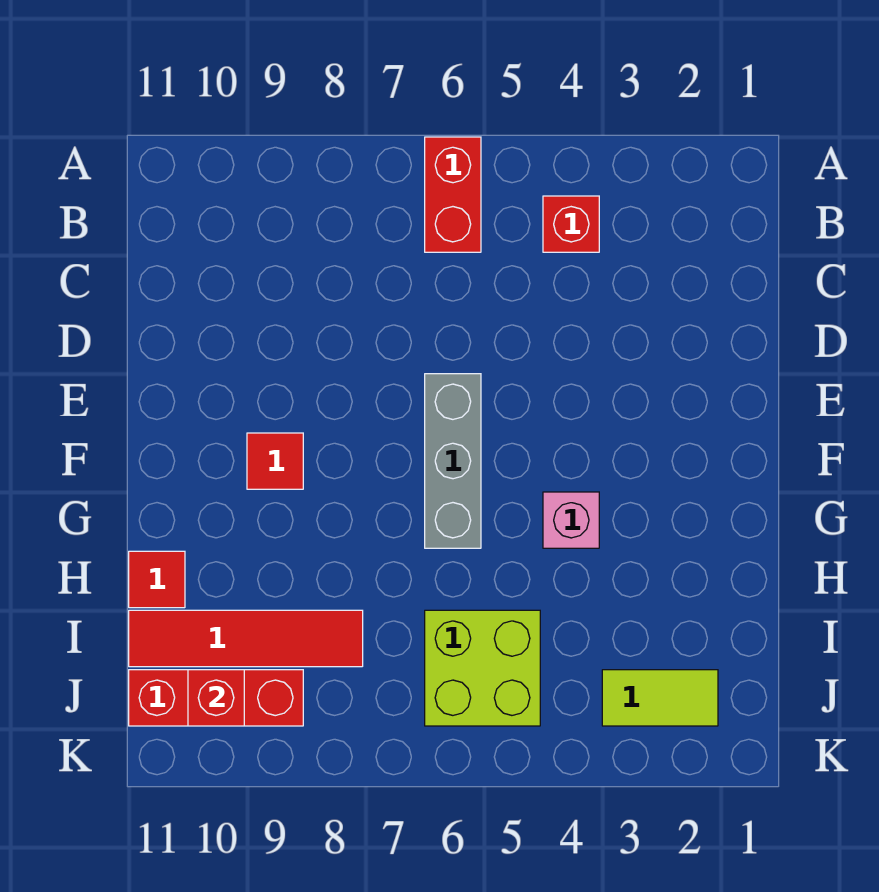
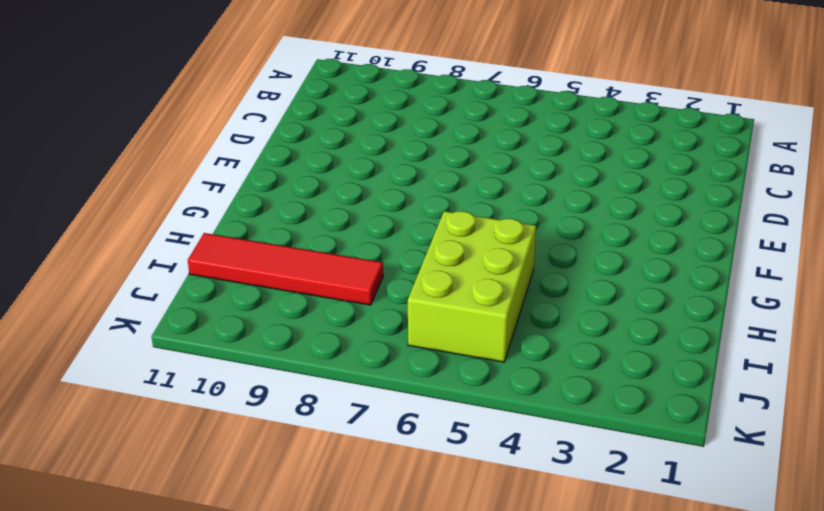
lime brick H5:J6 level 1 -> lime brick I5:J6 level 1
none -> red brick A6:B6 level 1
none -> red brick B4 level 1

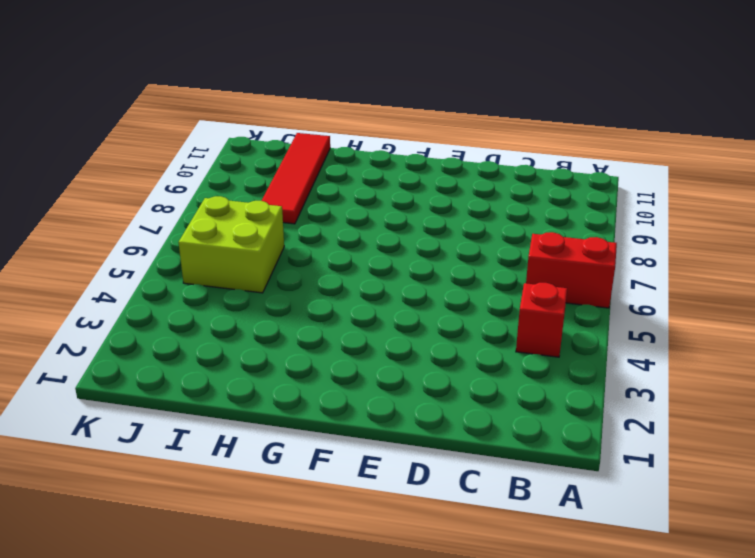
none -> grey brick E6:G6 level 1
none -> red tile F9 level 1

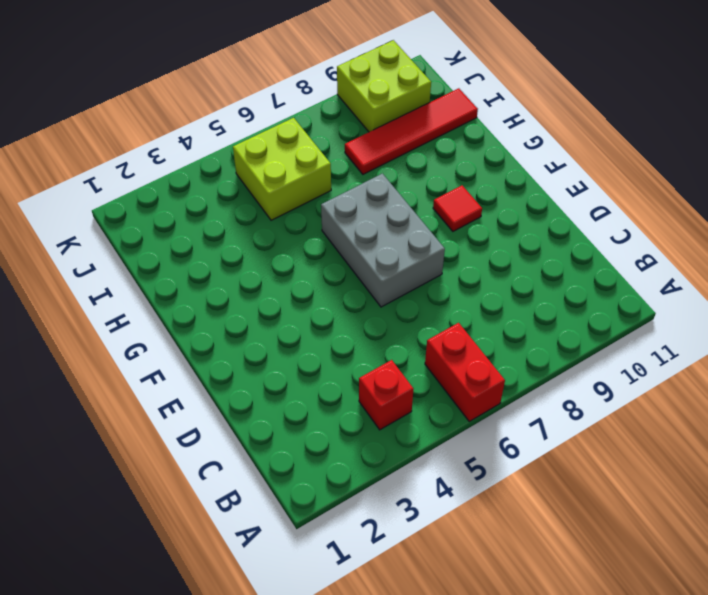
grey brick E6:G7 level 1 -> grey brick E6:G6 level 1
lime brick J9:K10 level 1 -> red brick J9:J11 level 1
none -> pink brick G4 level 1
none -> red tile H11 level 1

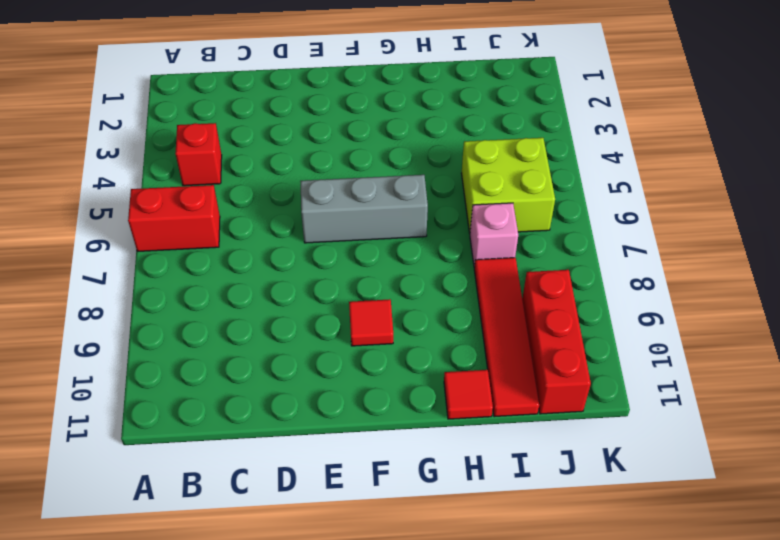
pink brick I7 level 1 -> pink brick G4 level 1
none -> lime tile J2:J3 level 1
none -> red brick J10 level 2

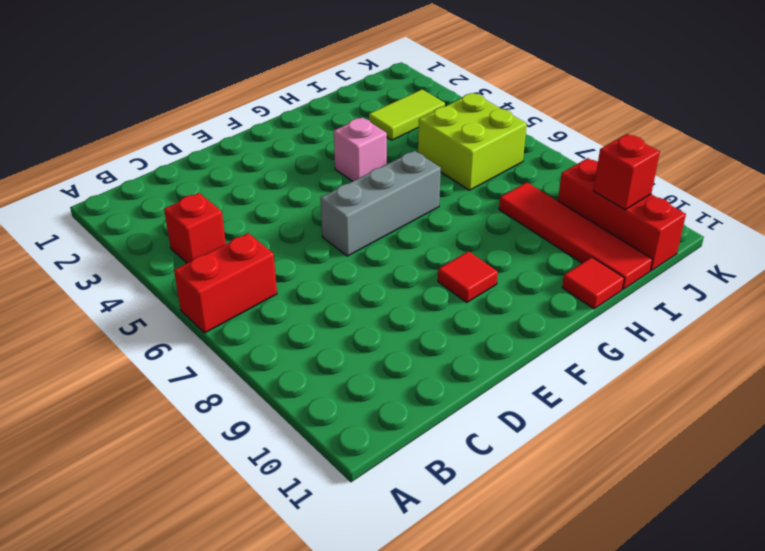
lime tile I3:J3 level 1 -> lime tile J2:J3 level 1

